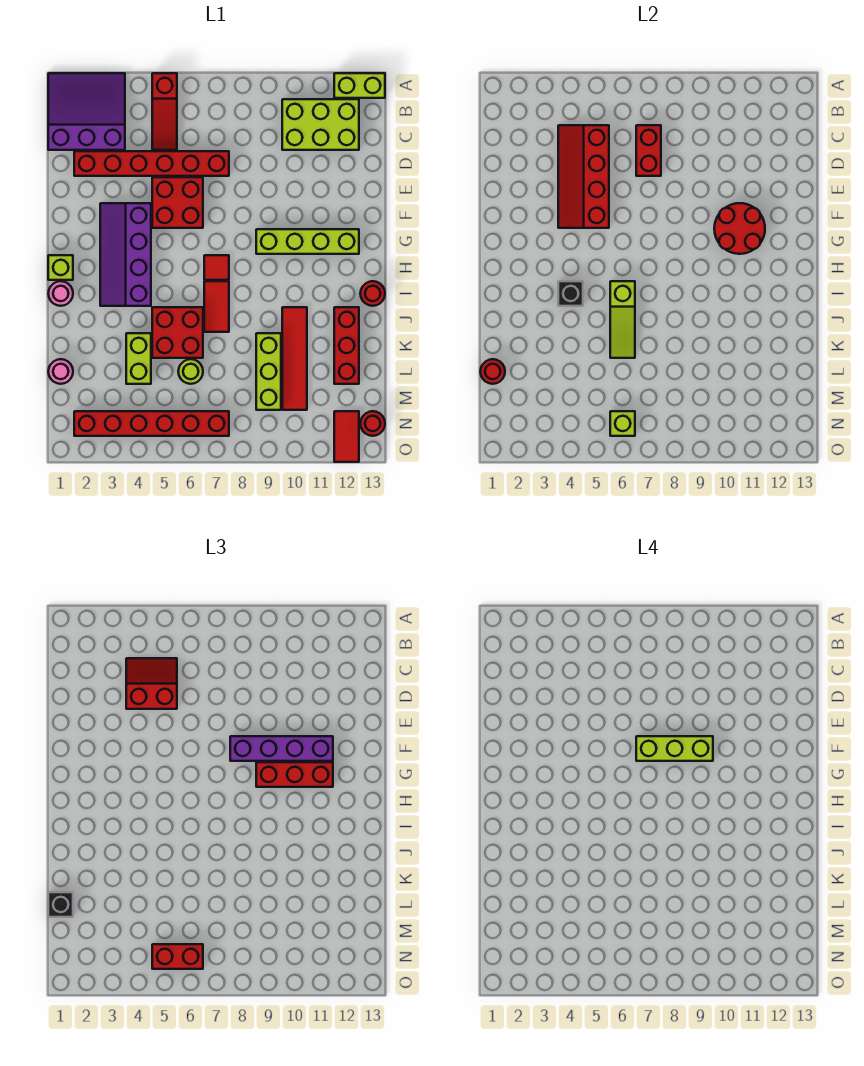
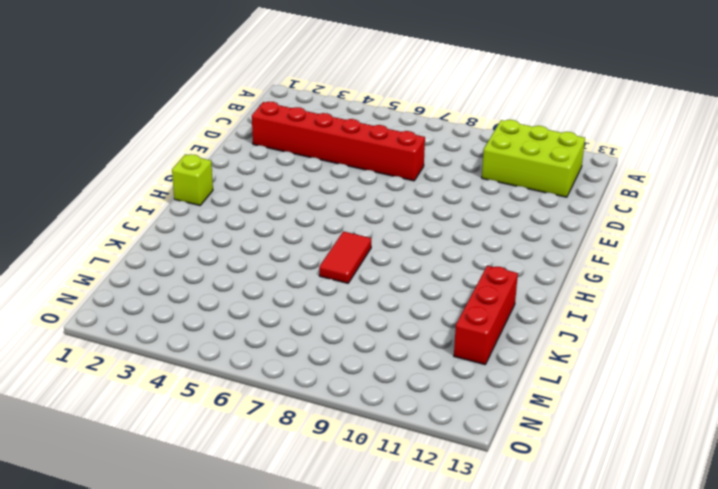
none -> purple slope A1:C3 level 1 top C
none -> red slope A5:C5 level 1 top A
none -> lime brick A12:A13 level 1
none -> red brick E5:F6 level 1

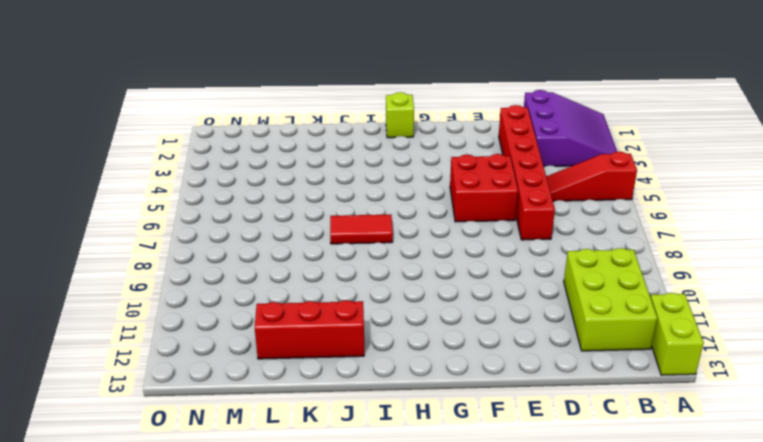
none -> purple slope F3:I4 level 1 top 4
none -> lime brick G9:G12 level 1
none -> red tile H7 level 1
none -> pink round brick I1 level 1

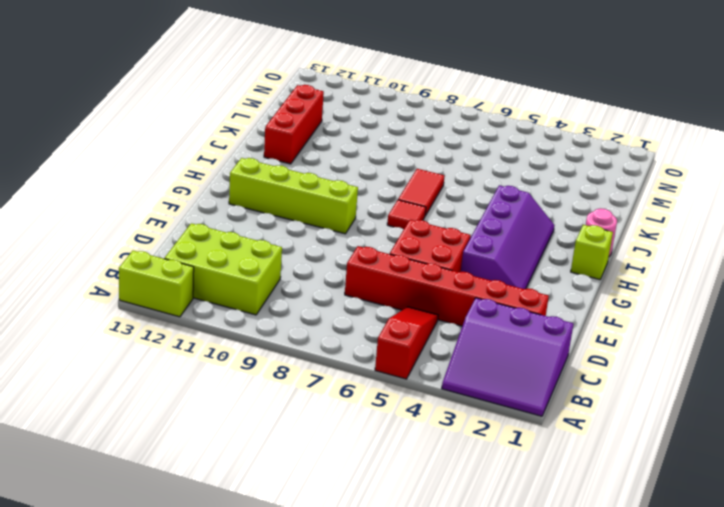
none -> red round brick I13 level 1
none -> red brick J5:K6 level 1
none -> red tile J10:M10 level 1
none -> lime brick K4:L4 level 1

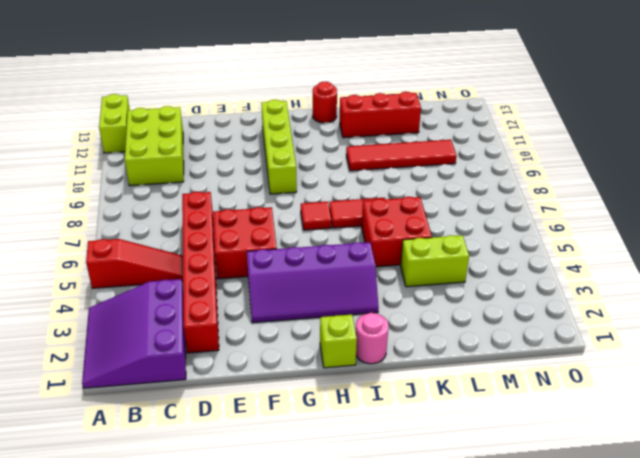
none -> lime brick K9:M9 level 1
none -> pink round brick L1 level 1
none -> lime round brick L6 level 1
none -> red brick N2:N7 level 1

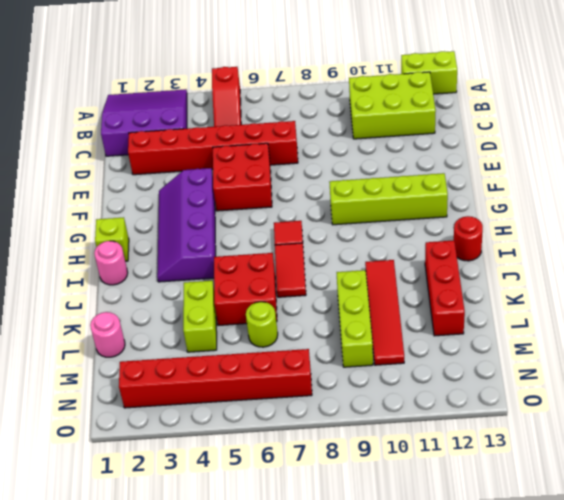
none -> red tile N12:O12 level 1
none -> red round brick N13 level 1
none -> red slope C4:F5 level 2 top 5
none -> red brick C7:D7 level 2

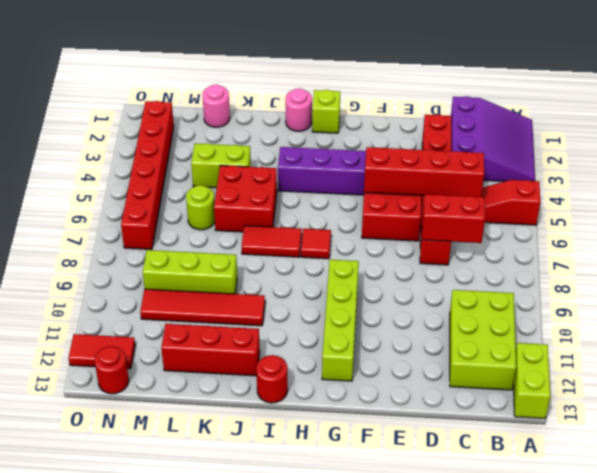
none -> red round brick F10:G11 level 2
none -> black brick I4 level 2
none -> lime slope I6:K6 level 2 top I
none -> red round brick L1 level 2

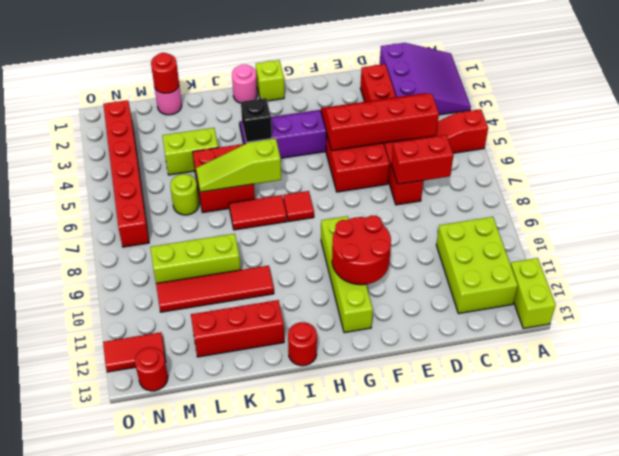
none -> lime brick N6 level 2
none -> red slope C4:D5 level 3 top D
none -> purple brick F8:F11 level 3
none -> red brick G9:G11 level 3

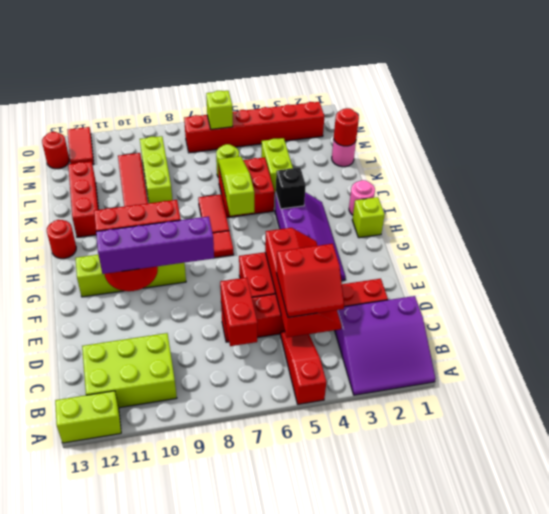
none -> black brick L1 level 3
none -> red brick N5:N6 level 3
none -> lime brick F7:F9 level 4

